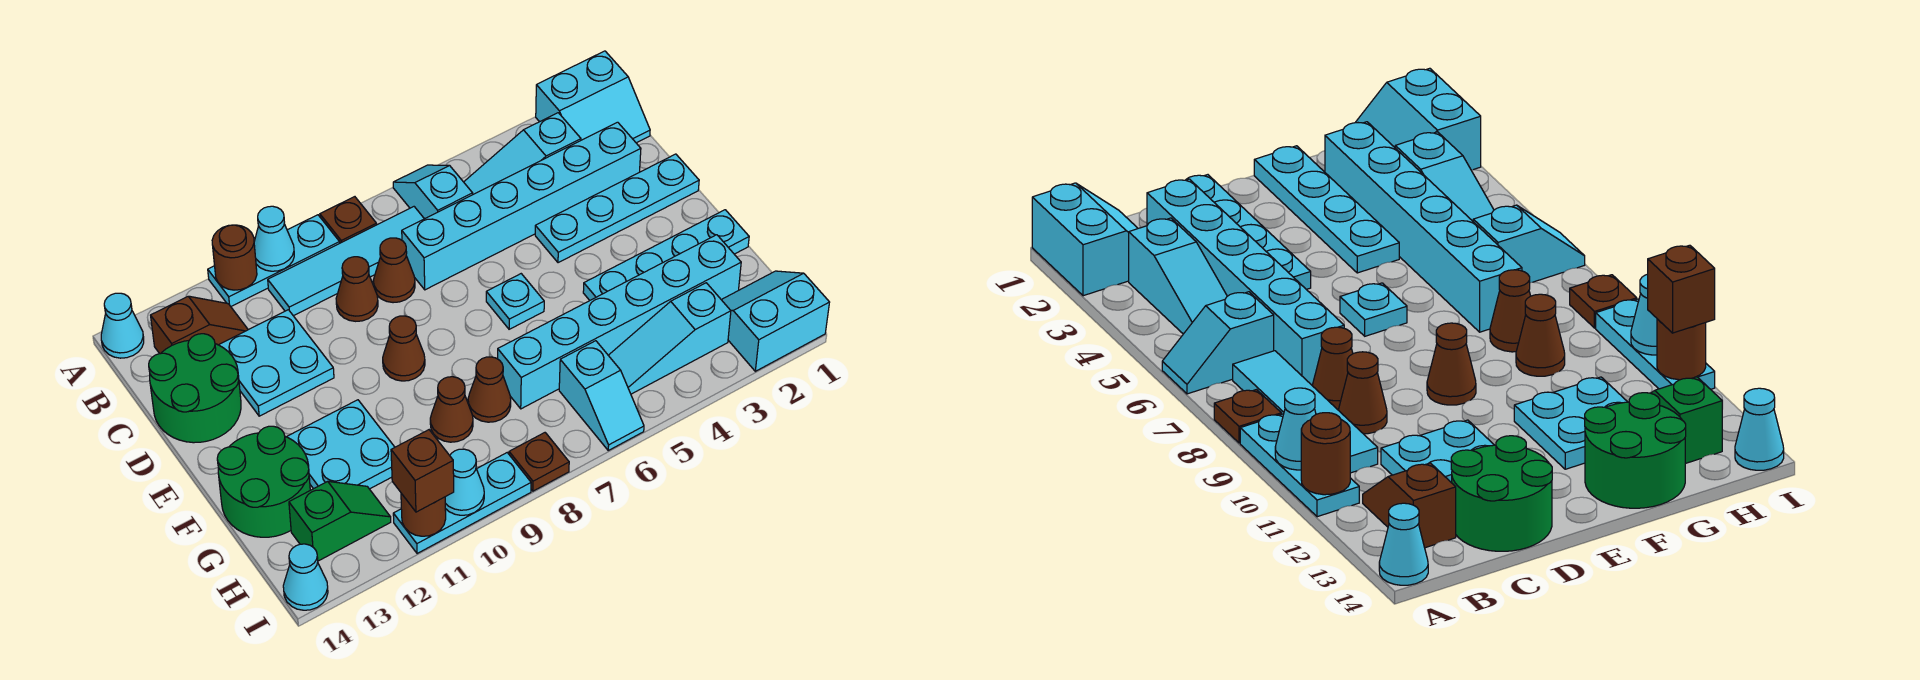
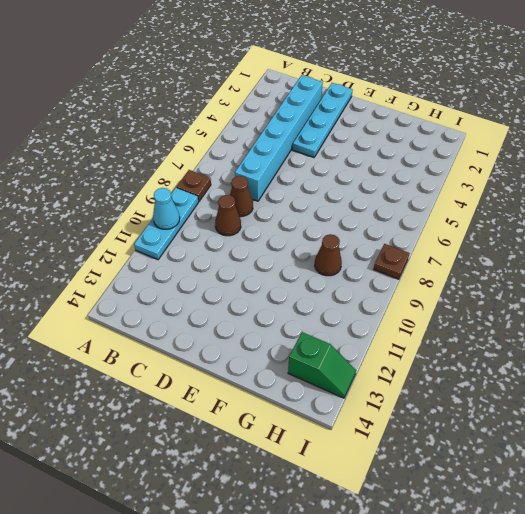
green slope H13:I13 level 1 top H -> green slope H12:H13 level 1 top 13
none -> cyan slope A1:B2 level 1 top A
none -> cyan slope A6:B6 level 1 top B
none -> cyan cone A14 level 1
none -> cyan slope B3:B5 level 1 top 3

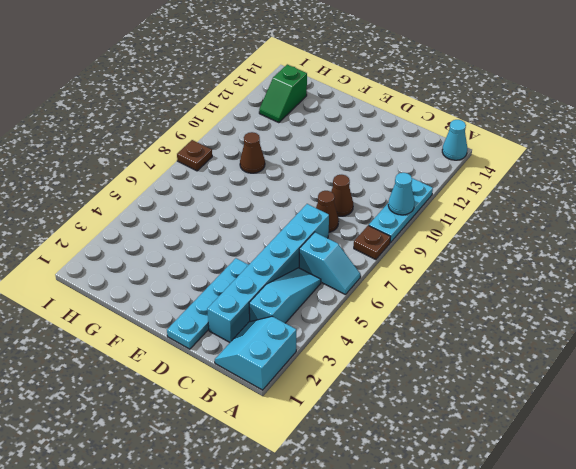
none -> cyan tile B7:B10 level 1
none -> brown slope B12:B13 level 1 top 13
none -> cyan plate C11:D12 level 1
none -> green round brick C13:D14 level 1

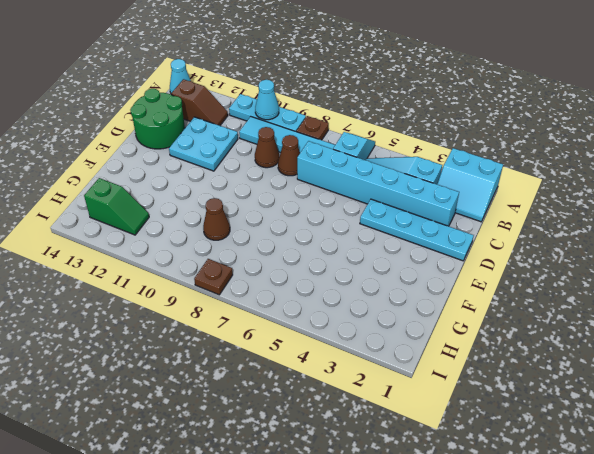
none -> cyan plate E6 level 1
none -> brown cone E9 level 1
none -> cyan plate F1:F4 level 1
none -> cyan plate F11:G12 level 1

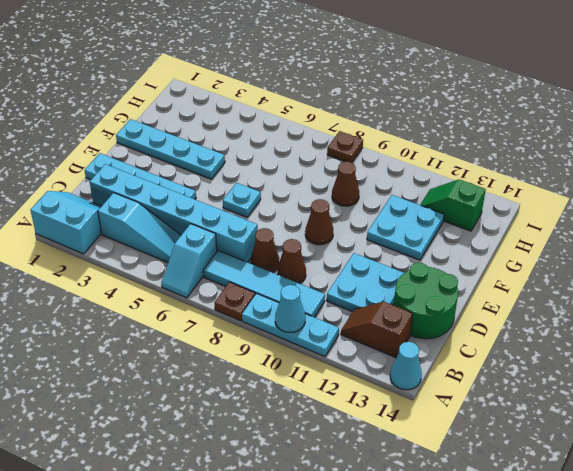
none -> green round brick F13:G14 level 1
none -> cyan brick G2:G7 level 1
none -> brown cone G8 level 1
none -> cyan slope H1:I2 level 1 top I

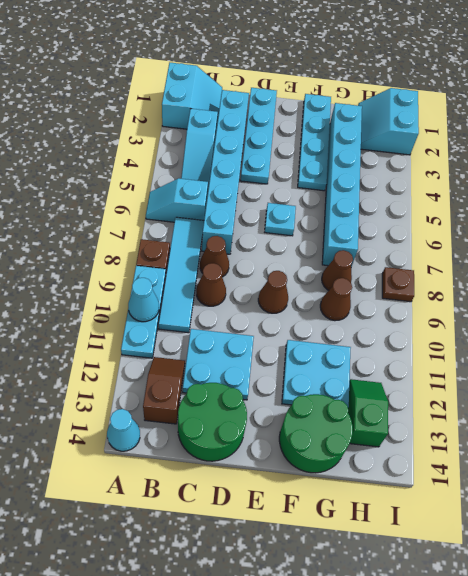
none -> cyan slope H3:H5 level 1 top 3
none -> cyan slope H6:I6 level 1 top H
none -> cyan plate I9:I11 level 1
none -> cyan cone I14 level 1

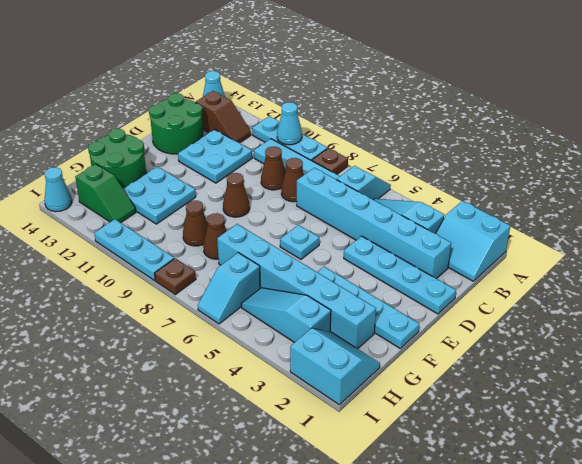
none -> brown round brick A11 level 2
none -> cyan cone I10 level 2
none -> brown round brick I11 level 2
none -> brown brick I11 level 3

